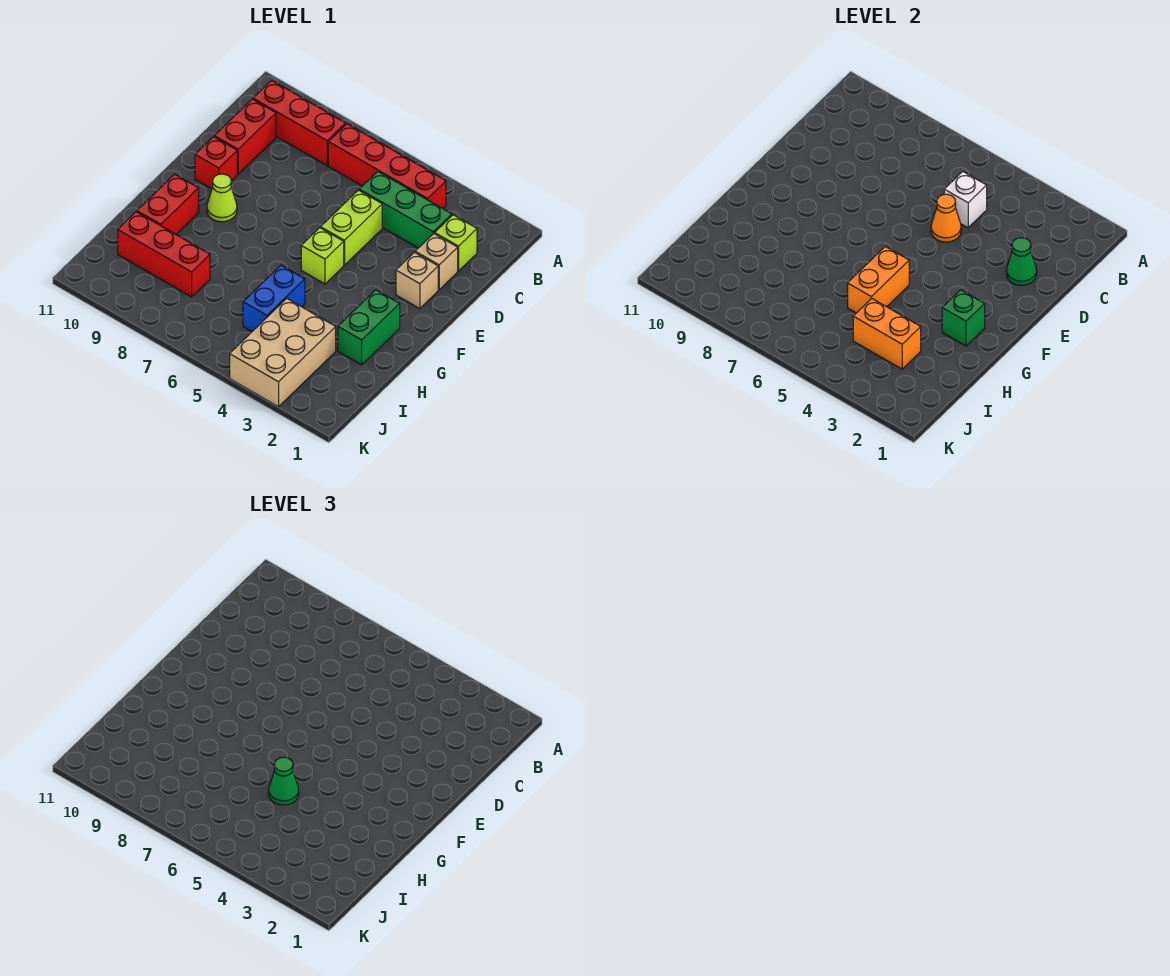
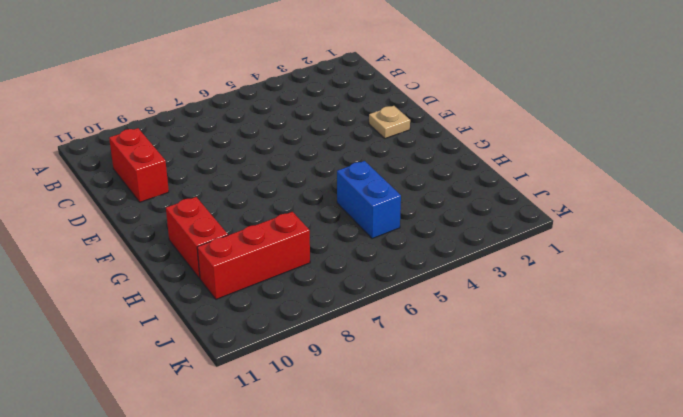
tan plate E2 level 1 -> tan brick E2 level 1
none -> red brick B4:B7 level 1
none -> red brick B8:B10 level 1
none -> lime brick C2 level 1

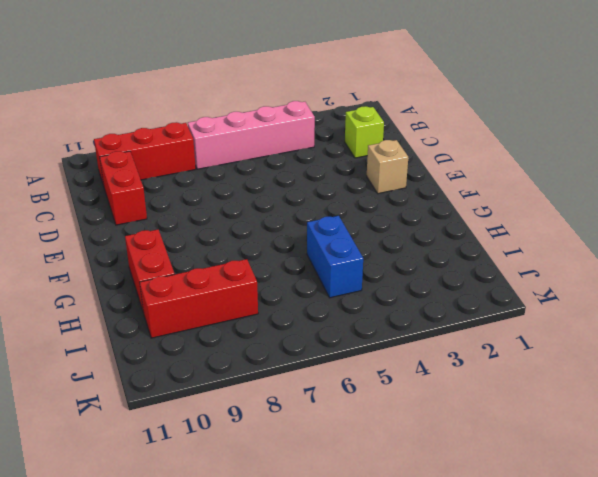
pink brick B4:B7 level 1 -> red brick B4:B7 level 1
none -> green brick C3:C5 level 1
none -> tan brick D2 level 1
none -> lime brick D5:E5 level 1

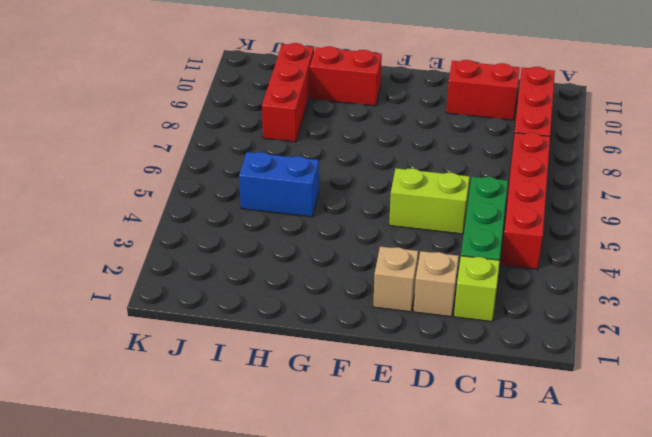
none -> red brick E10 level 1
none -> lime brick F5 level 1
none -> lime cone F9 level 1

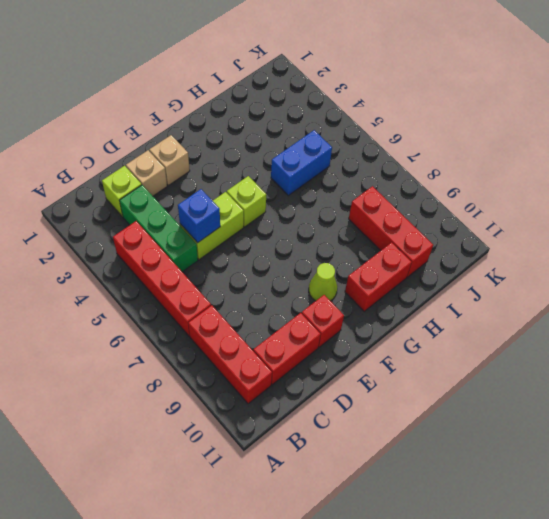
blue brick D5 level 2 -> orange cone D5 level 2
none -> green brick G2:H2 level 1
none -> tan brick I3:K4 level 1
none -> white brick C5 level 2

